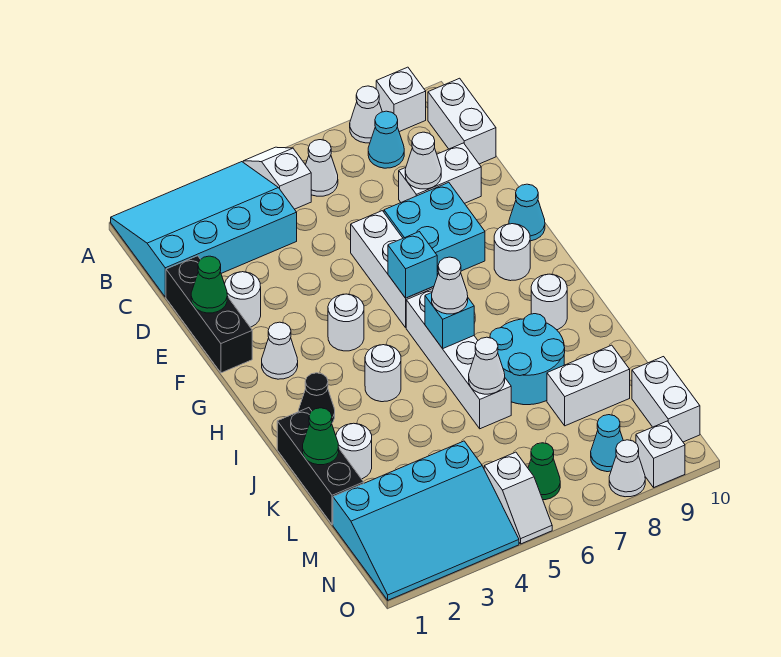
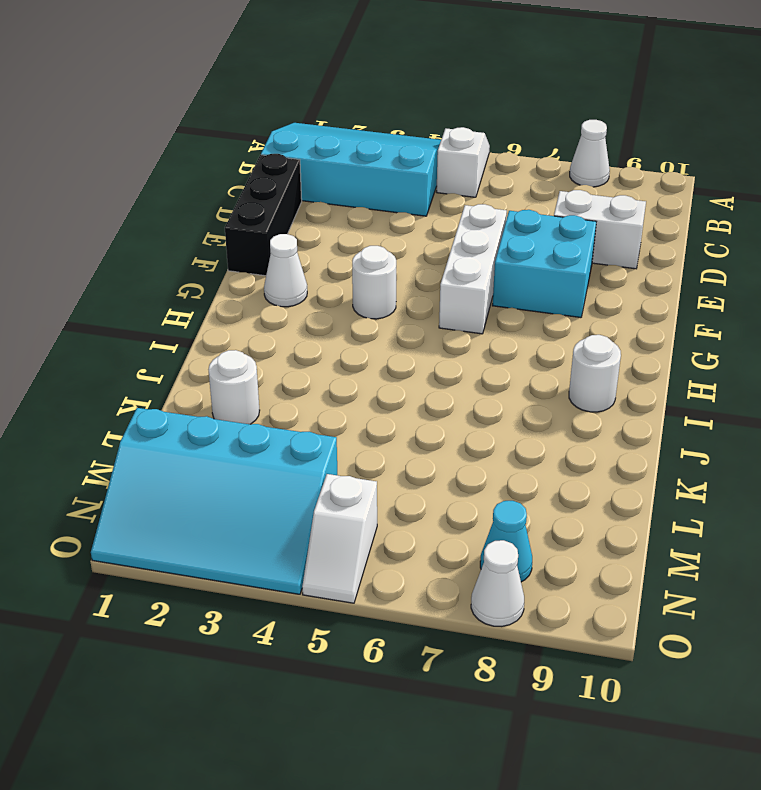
none -> white brick A9 level 1
none -> white cone B6 level 1
none -> cyan cone B8 level 1
none -> white brick B10:C10 level 1

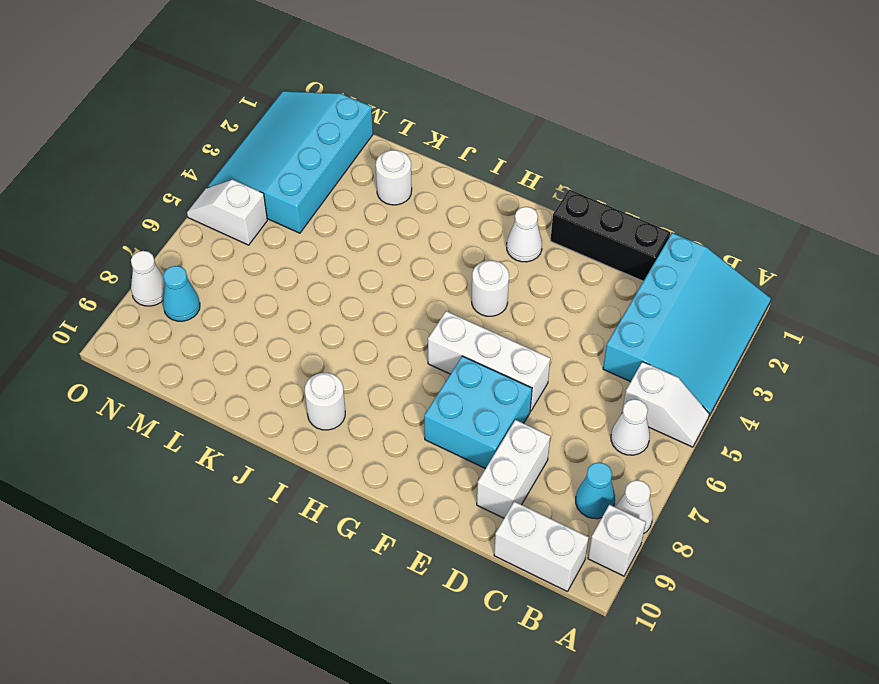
none -> white round brick E2 level 1
none -> cyan cone F10 level 1
none -> white round brick G9 level 1
none -> white brick H6:K6 level 1

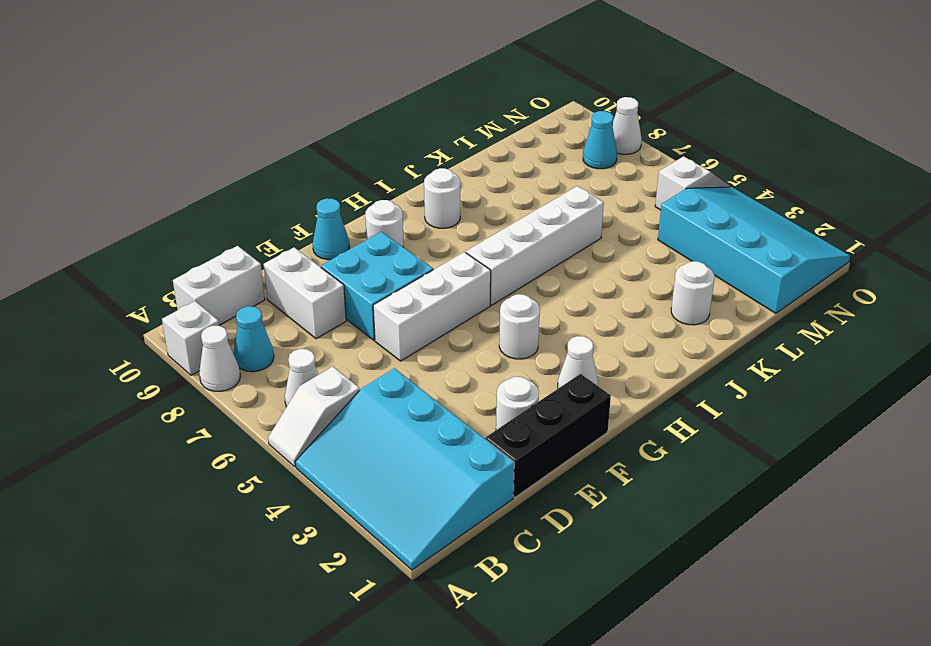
none -> black cone I2 level 1
none -> white round brick I4 level 1
none -> black brick J1:L1 level 1
none -> cyan round brick J7:K8 level 1

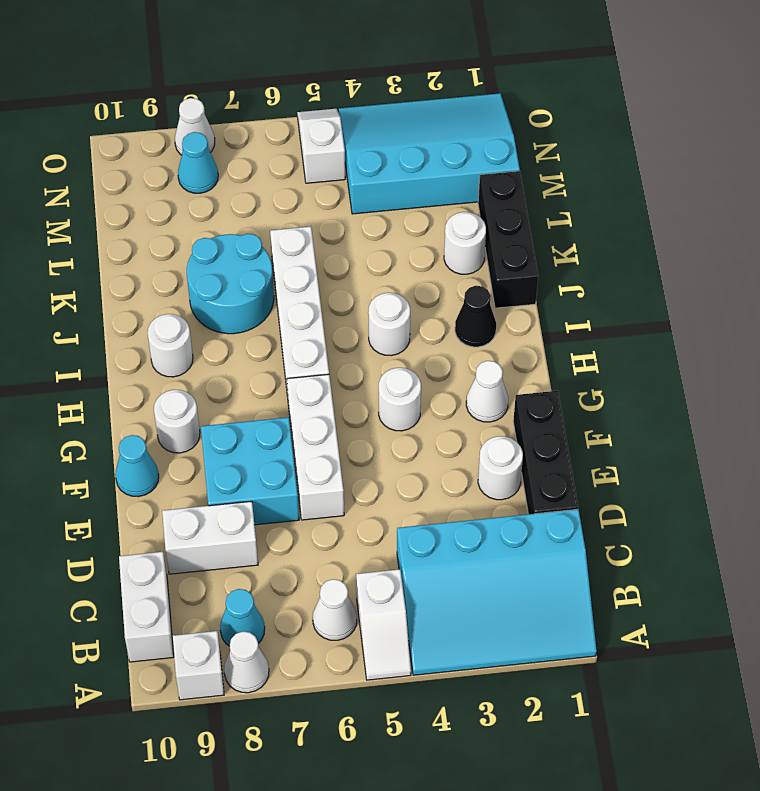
none -> white brick L8:L9 level 1
none -> white brick M10:N10 level 1
none -> green cone N6 level 1
none -> white brick O9 level 1

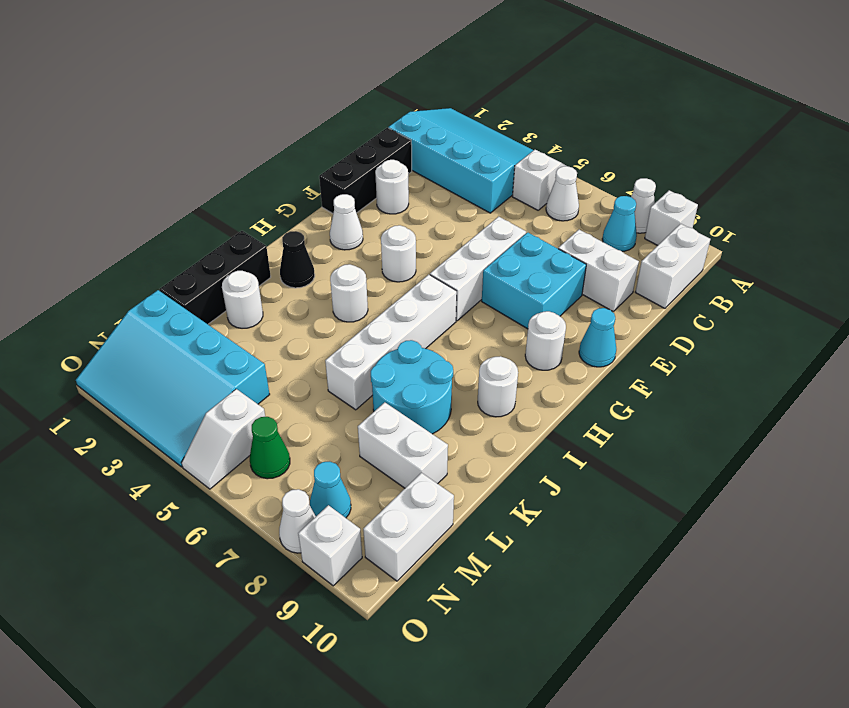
none -> white cone D8 level 2
none -> green cone E1 level 2
none -> cyan brick G6 level 2
none -> cyan brick I6 level 2

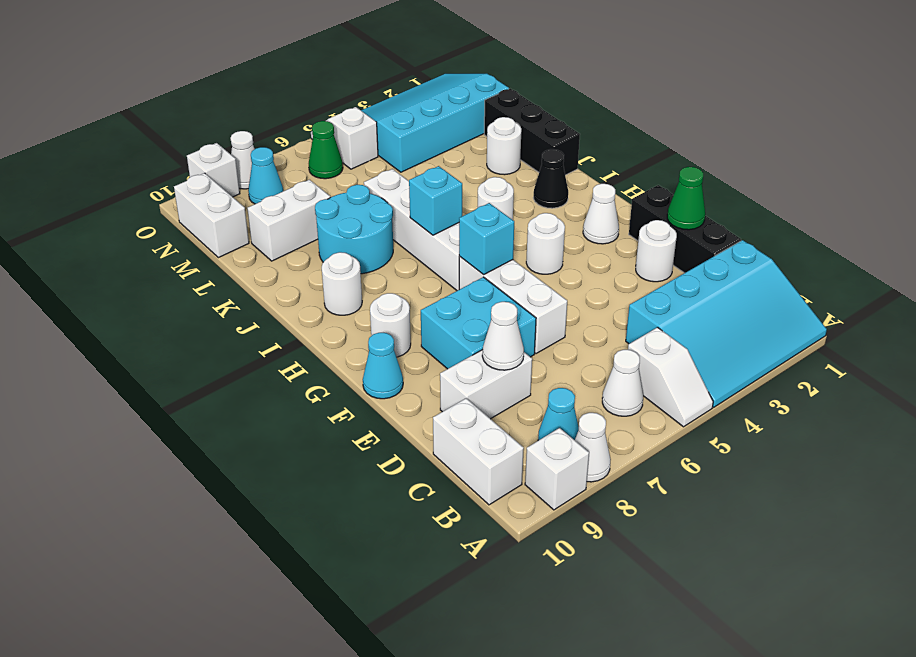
none -> green cone K1 level 2
none -> white cone K6 level 2
none -> white cone I6 level 3

